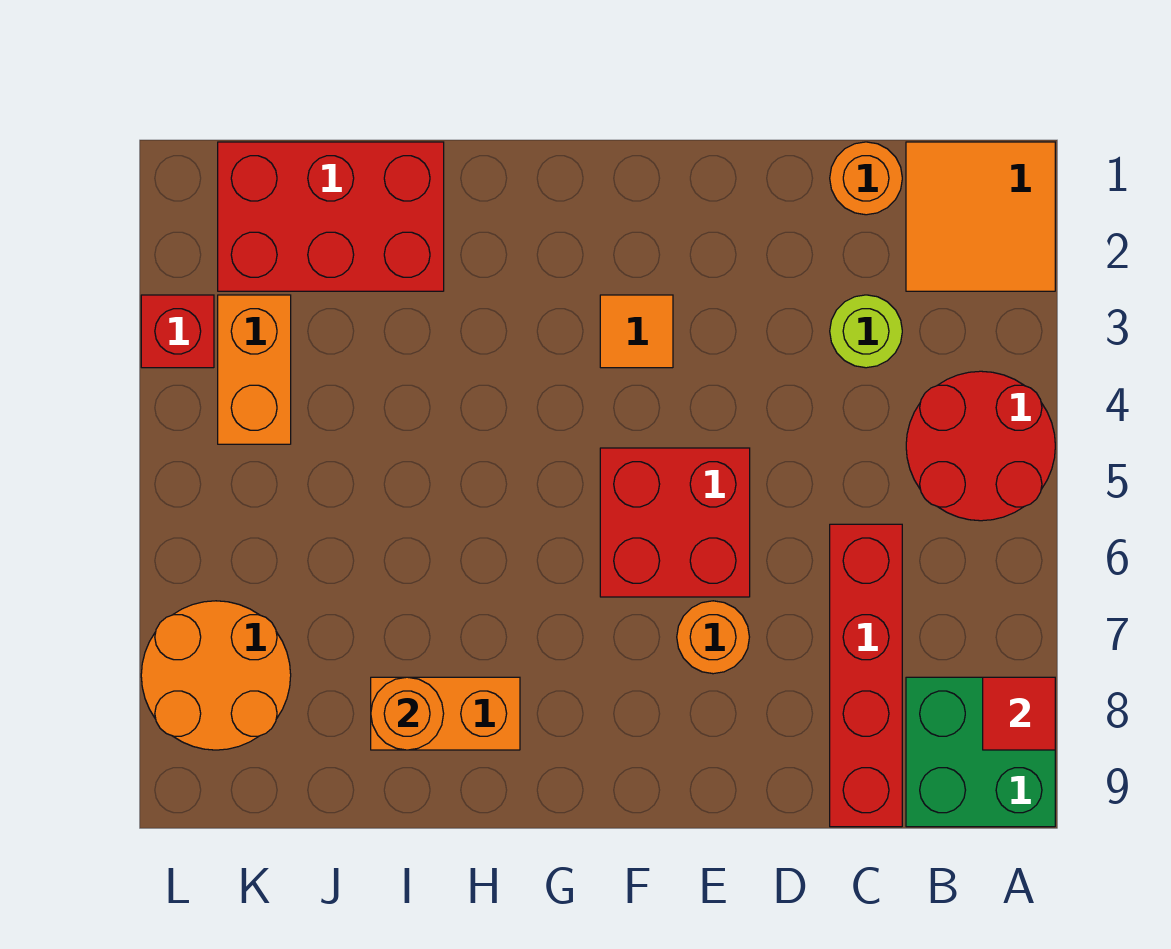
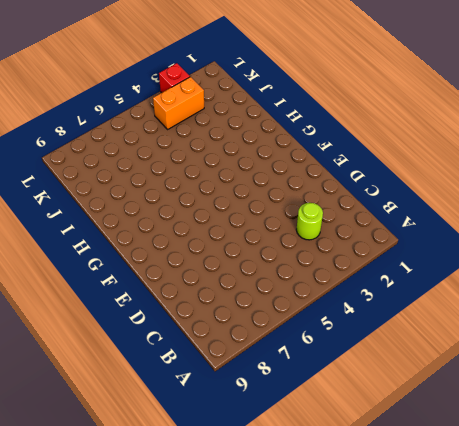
none -> orange tile A1:B2 level 1
none -> red round brick A4:B5 level 1
none -> green brick A8:B9 level 1

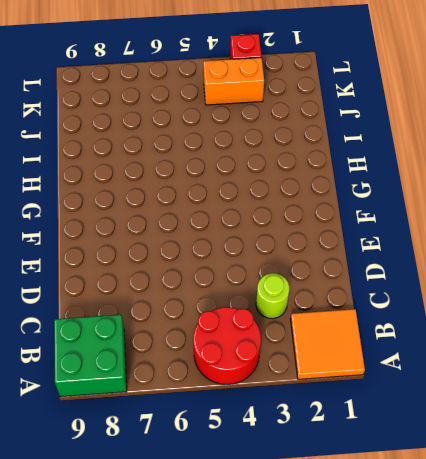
none -> orange round brick C1 level 1
none -> red brick C6:C9 level 1
none -> red brick E5:F6 level 1

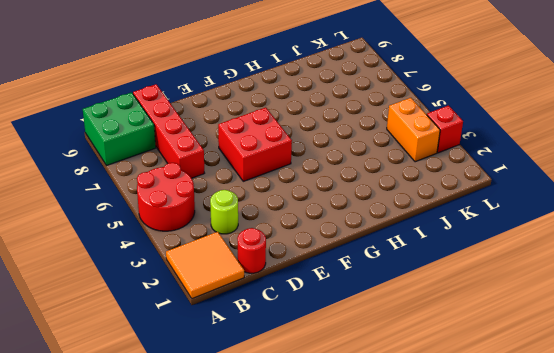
red round brick C1 level 1 -> orange round brick C1 level 1
none -> orange round brick E7 level 1
none -> orange tile F3 level 1
none -> orange brick H8:I8 level 1

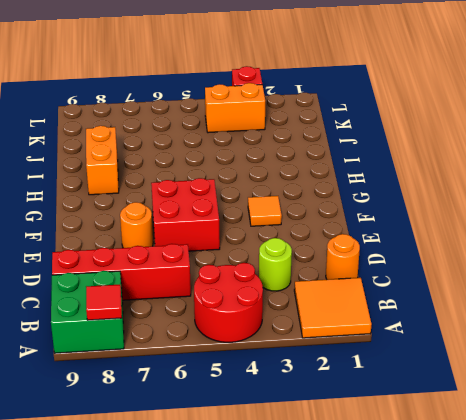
none -> red brick I1:K2 level 1
none -> orange round brick K7:L8 level 1
none -> orange round brick I8 level 2

